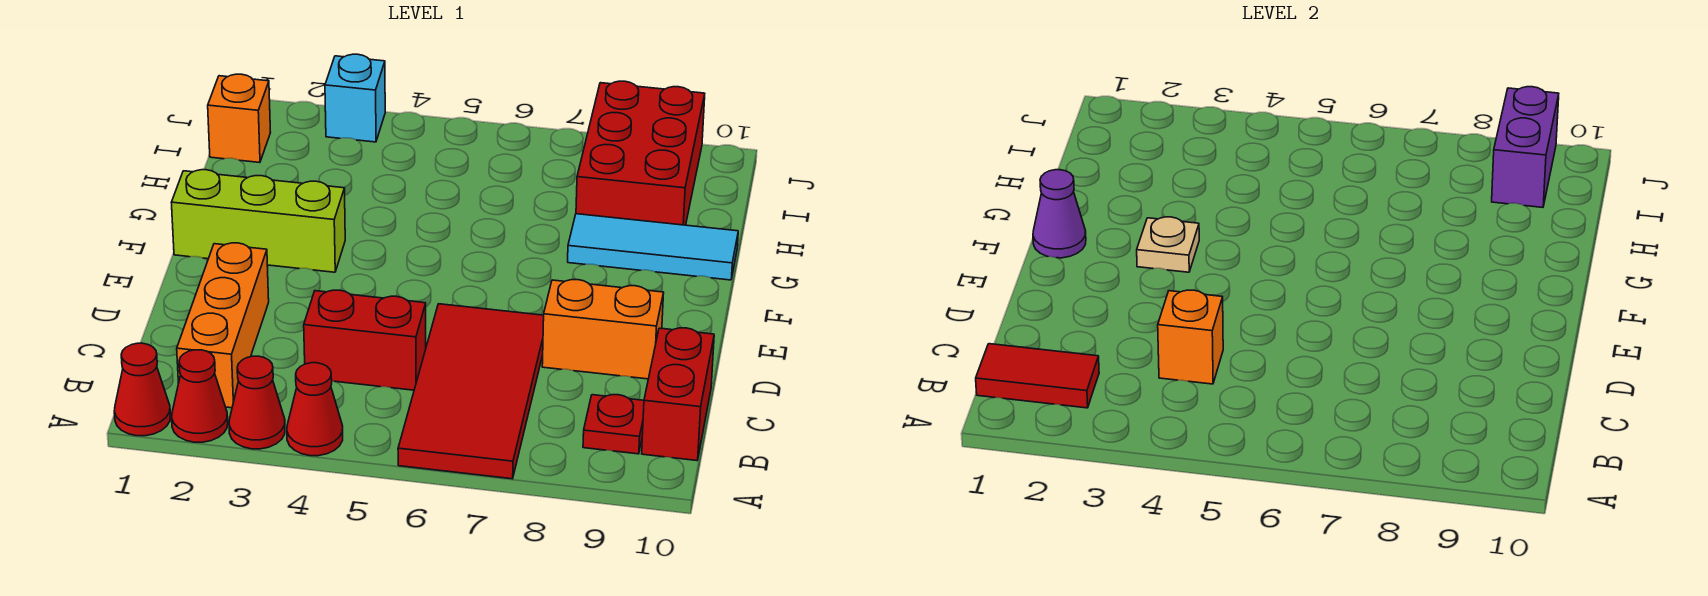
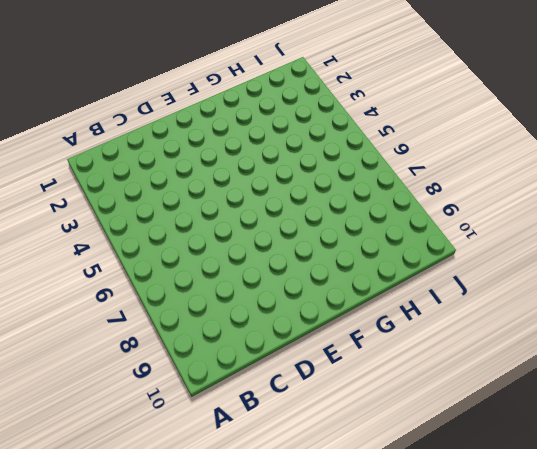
none -> red cone A1 level 1
none -> red cone A2 level 1
none -> red cone A3 level 1

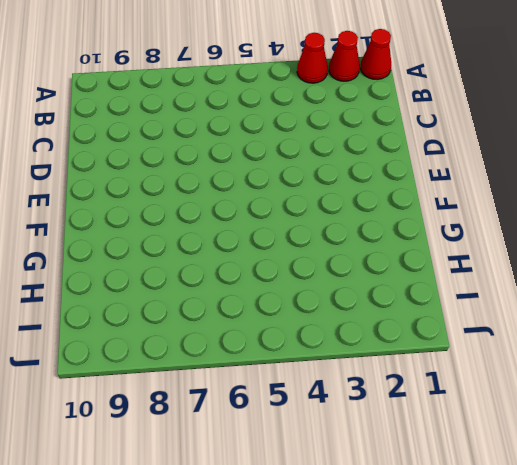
none -> red cone A4 level 1
none -> red tile A6:D7 level 1
none -> orange brick B2:D2 level 1

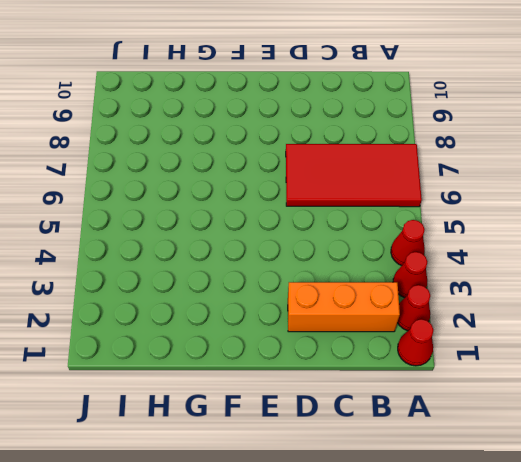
none -> red plate B9 level 1
none -> red brick B10:C10 level 1
none -> red brick C4:C5 level 1

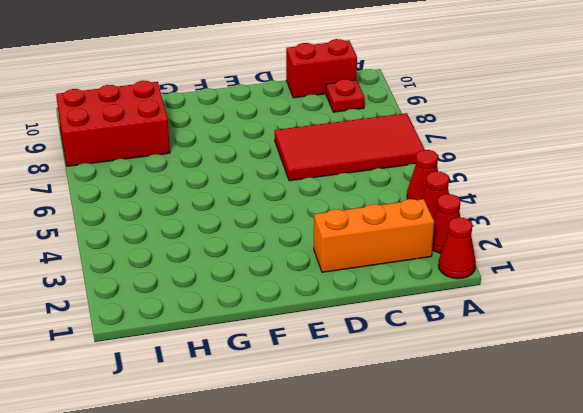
none -> red brick C4:C5 level 1
none -> orange brick D8:D9 level 1
none -> lime brick F1:F3 level 1

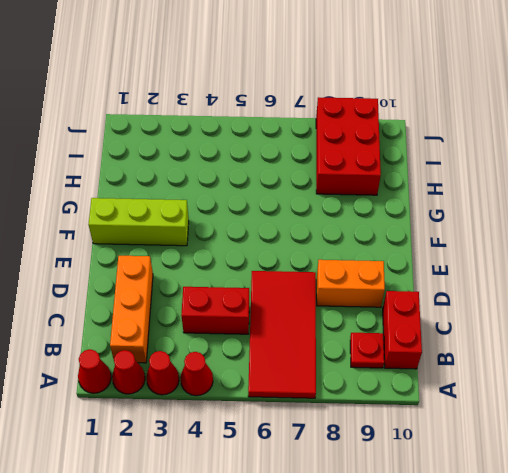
none -> cyan tile G8:G10 level 1
none -> orange brick I1 level 1
none -> cyan brick J3 level 1

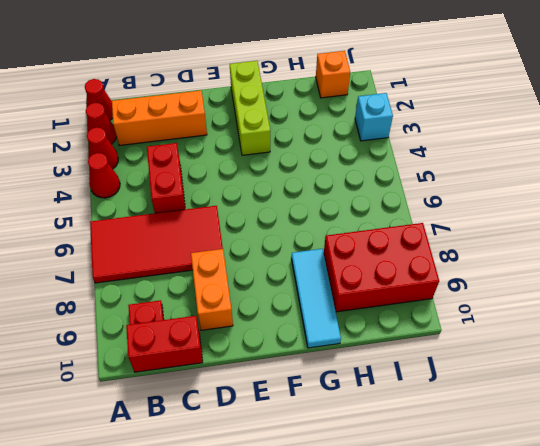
none -> red tile B1:B2 level 2
none -> orange brick C4 level 2
none -> purple cone F1 level 2

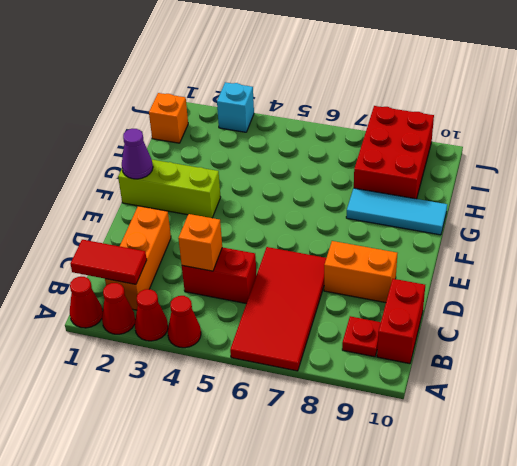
none -> tan plate F3 level 2
none -> purple brick I9:J9 level 2

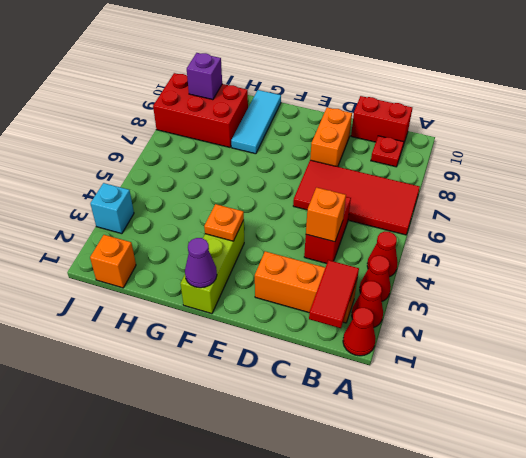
orange plate F3 level 2 -> tan plate F3 level 2
purple brick I9 level 2 -> purple brick I9:J9 level 2

